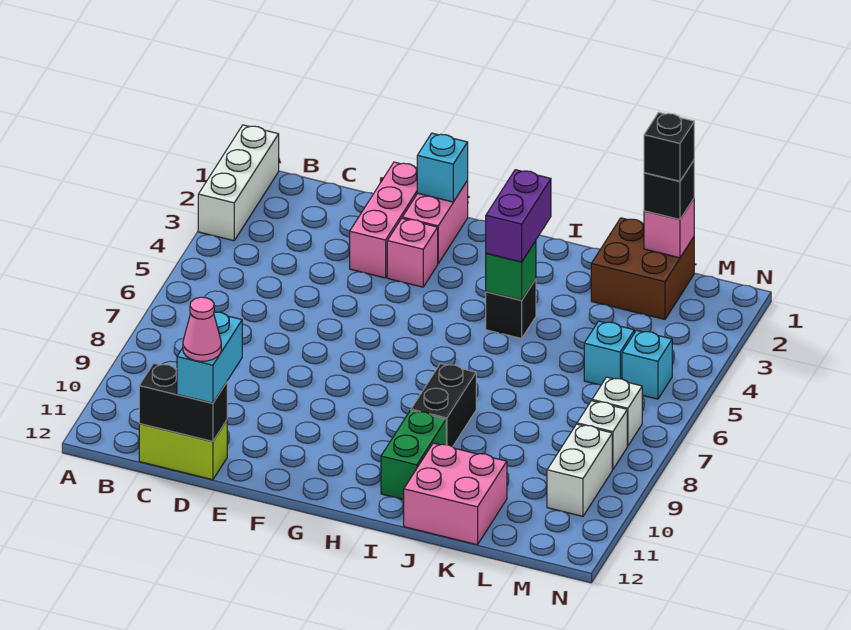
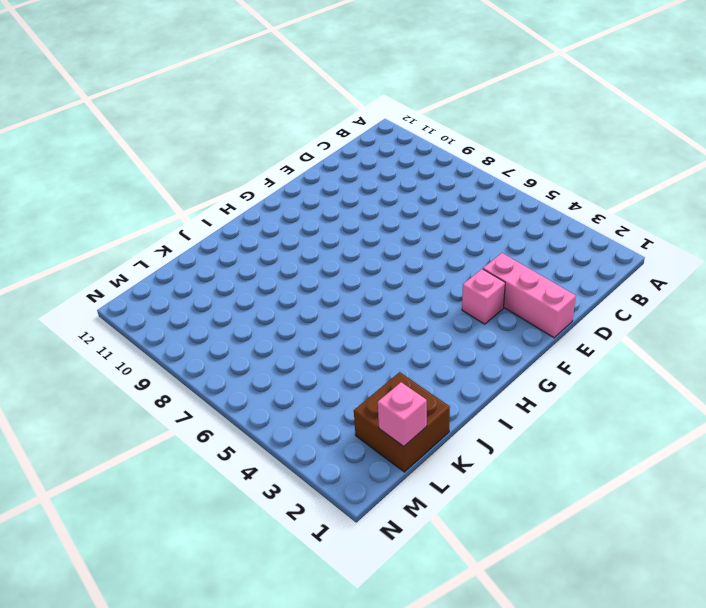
none -> white brick A1:A3 level 1
none -> lime brick C12:D12 level 1
none -> pink brick F1:F2 level 1

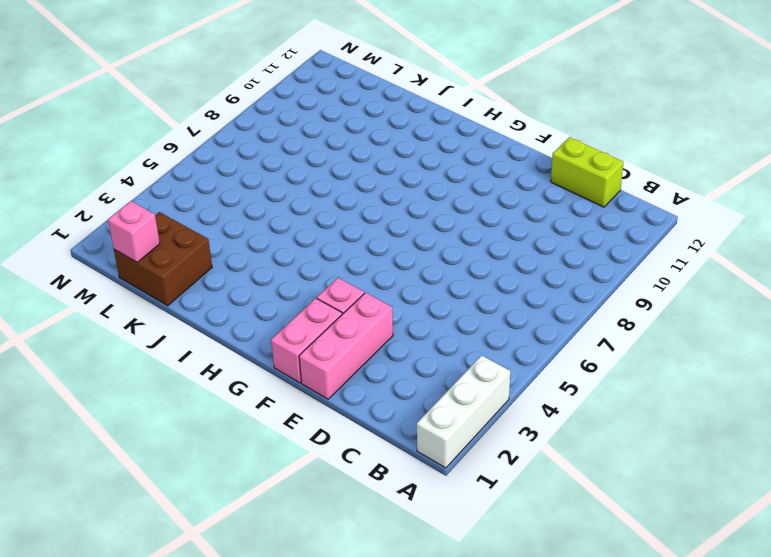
none -> black brick I4 level 1
none -> black brick I8:I9 level 1
none -> green brick I10:I11 level 1

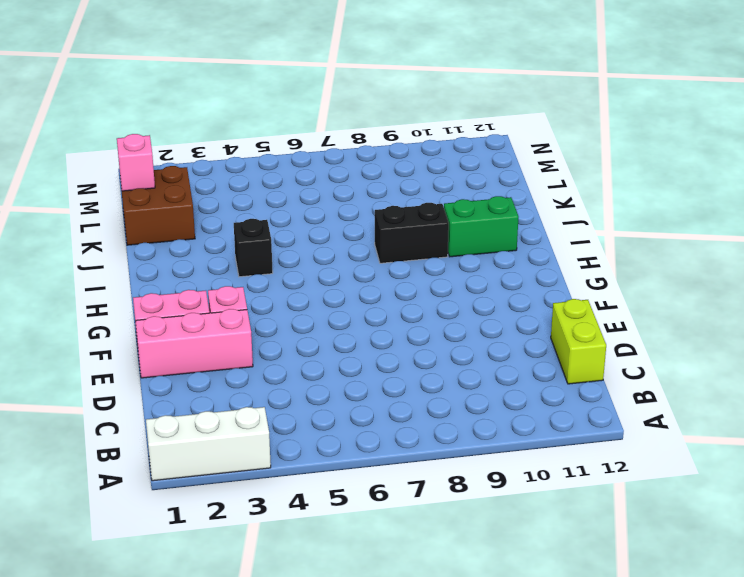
none -> pink brick J11:K12 level 1
none -> cyan brick L5 level 1
none -> cyan brick M5 level 1

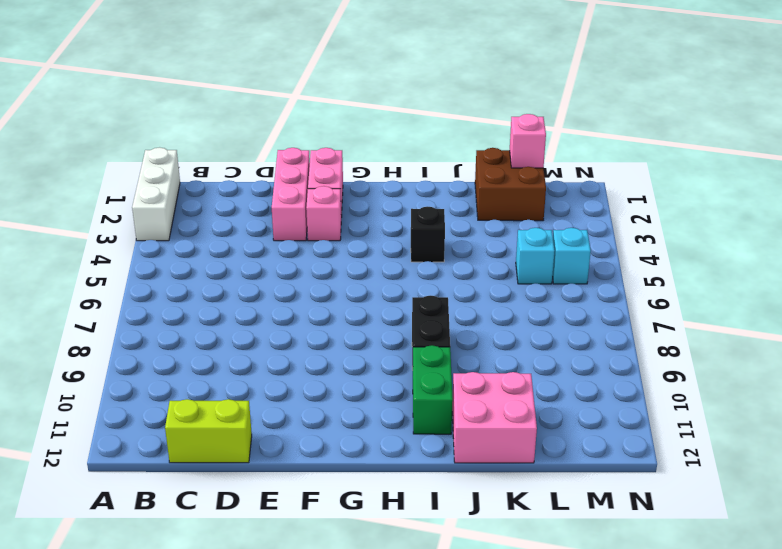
none -> white brick M7 level 1
none -> white brick M8 level 1
none -> white brick M9:M10 level 1

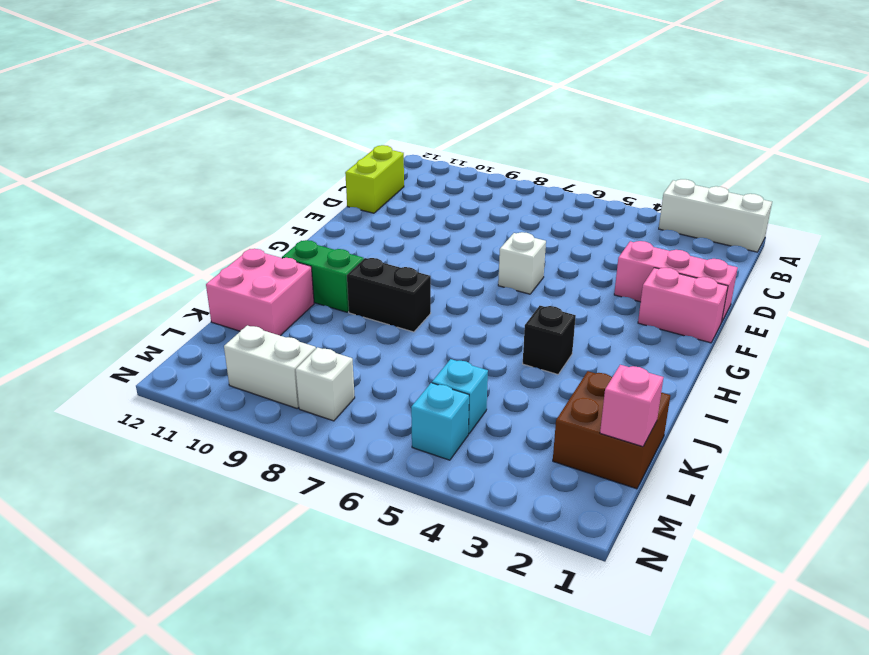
white brick F6 level 1 -> white brick M7 level 1
none -> pink brick F3 level 1
none -> black brick C12:D12 level 2
none -> cyan brick F1 level 2

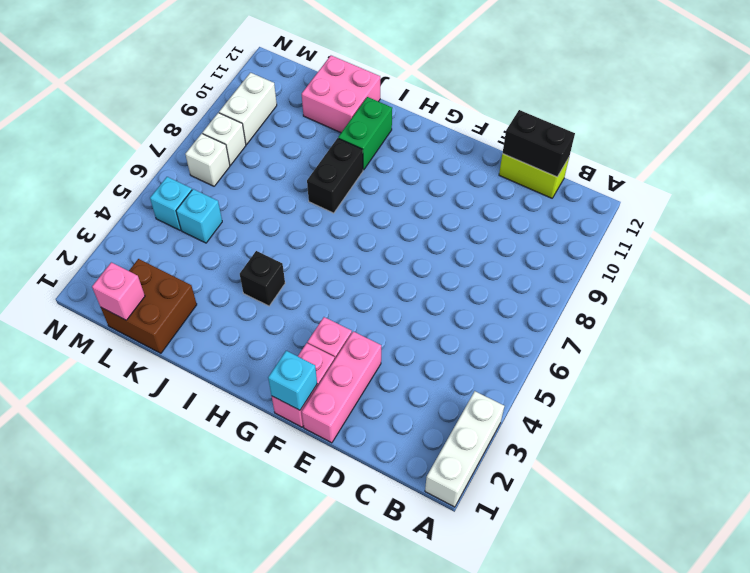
none -> green brick I4 level 2
none -> cyan brick D11:D12 level 3
none -> purple brick I3:I4 level 3

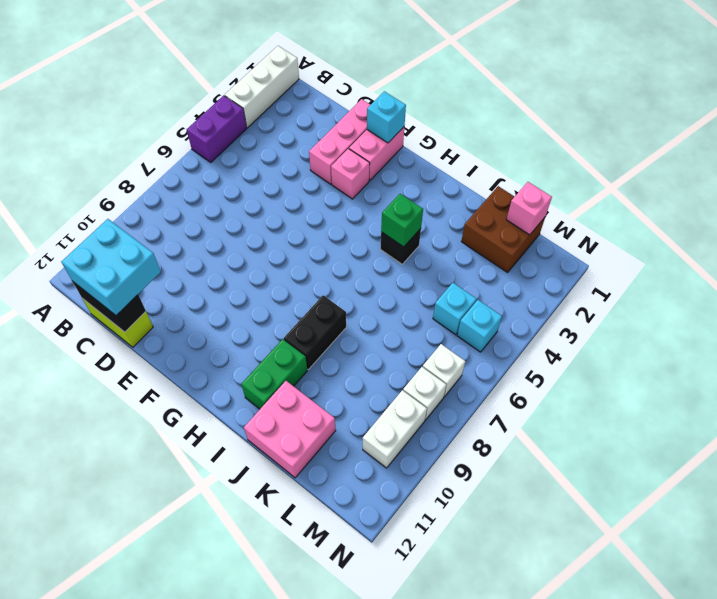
purple brick A4:A5 level 1 -> purple brick I3:I4 level 3
cyan brick C11:D12 level 3 -> cyan brick D11:D12 level 3
none -> black brick L1 level 3
none -> pink cone D12 level 4
none -> black brick L1 level 4

